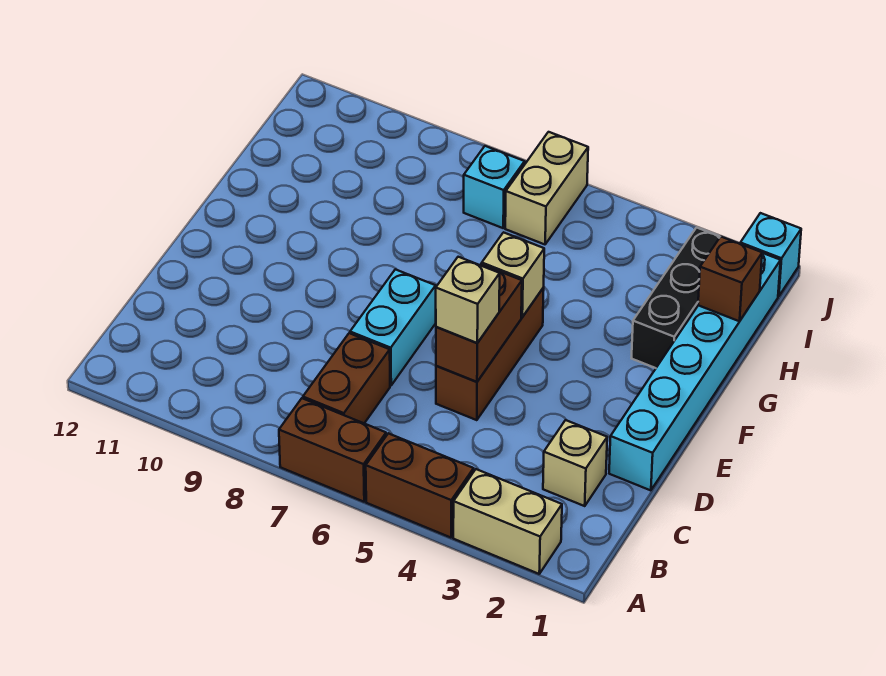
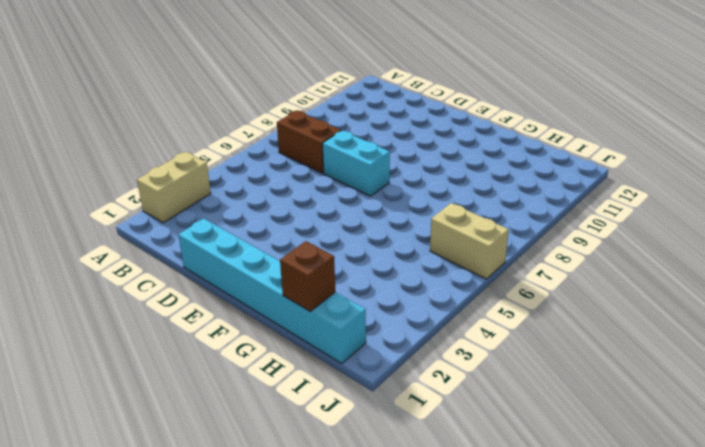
none -> brown brick A4:A5 level 1
none -> brown brick A6:A7 level 1
none -> tan brick C2 level 1

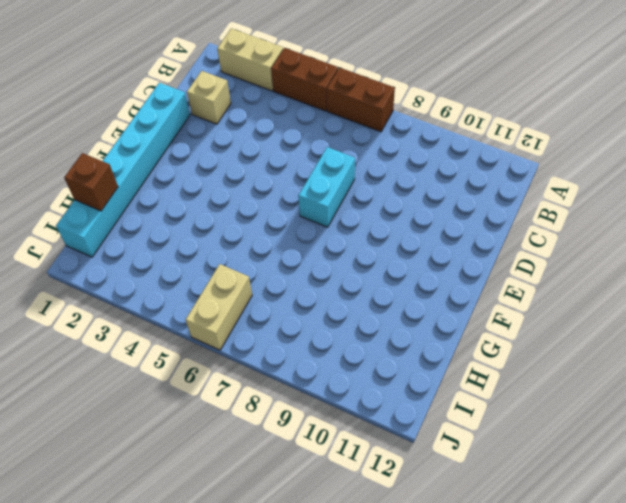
none -> brown brick B7:C7 level 1
none -> brown brick D5:F5 level 1
none -> black brick G2:I2 level 1

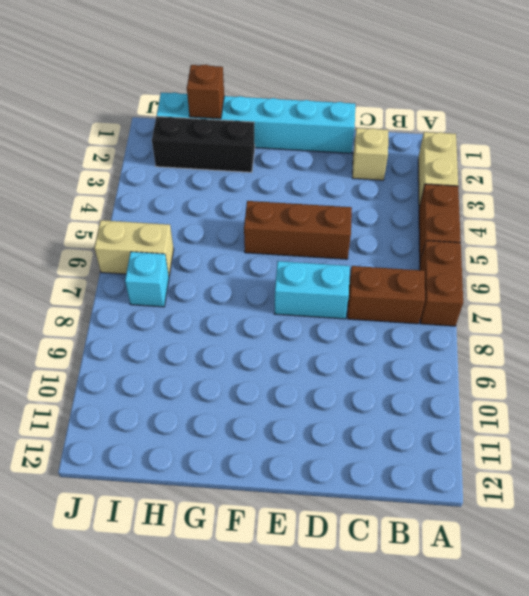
none -> cyan brick J1 level 1
none -> brown brick D5:E5 level 2
none -> tan brick F5 level 2

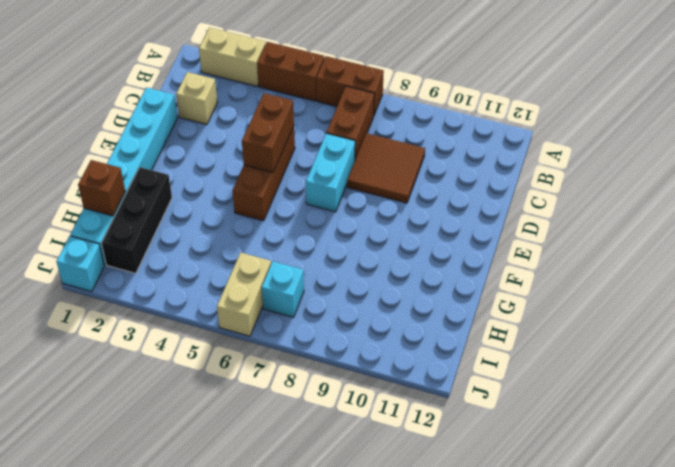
brown tile C8:D9 level 1 -> none
none -> tan brick F5 level 2
none -> tan brick D5 level 3

